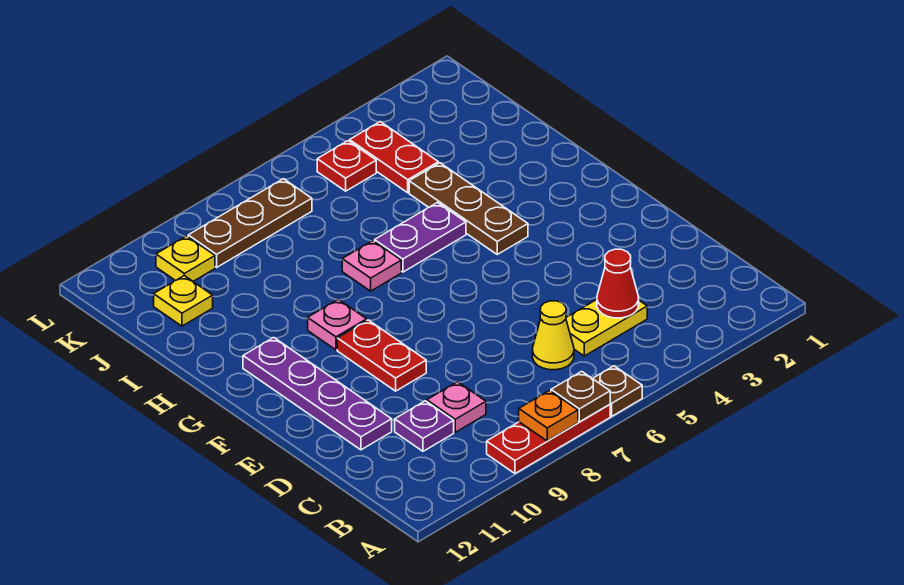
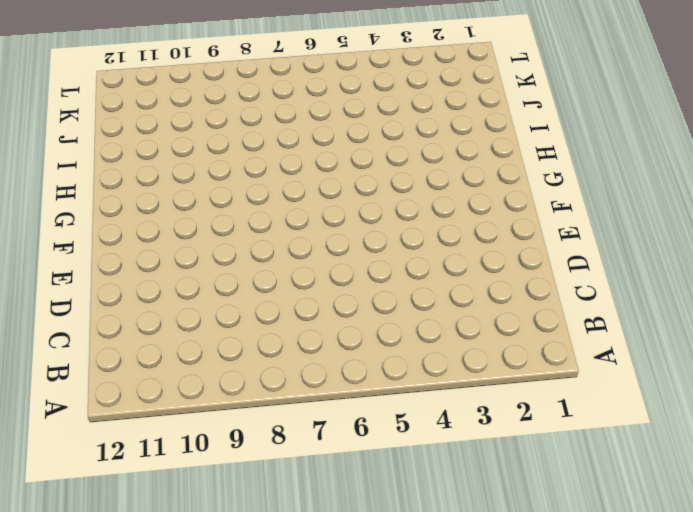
none -> brown plate A6 level 1
none -> red plate A7:A9 level 1
none -> yellow plate C4:C5 level 1

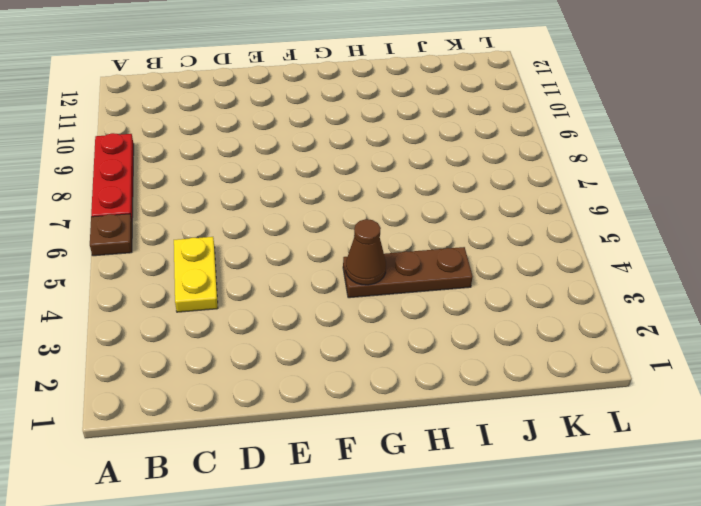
brown cone G4 level 2 -> none
none -> yellow cone C6 level 1
none -> pink plate C9 level 1
none -> purple plate C10 level 1

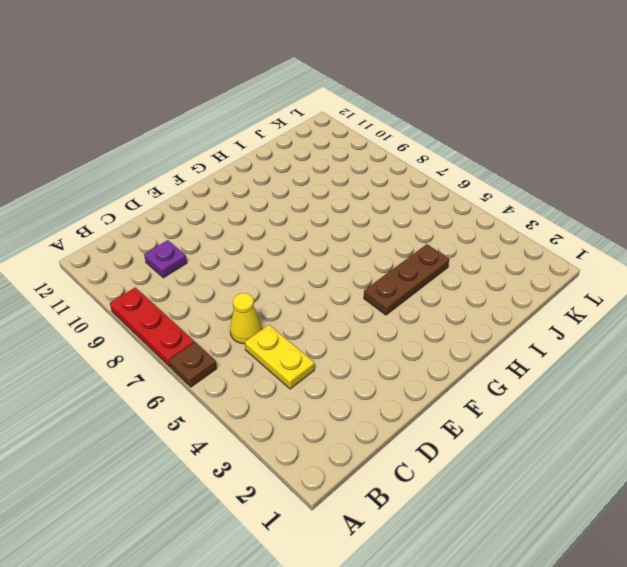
none -> pink plate C9 level 1
none -> purple plate D11:G11 level 1
none -> red plate E9:F9 level 1

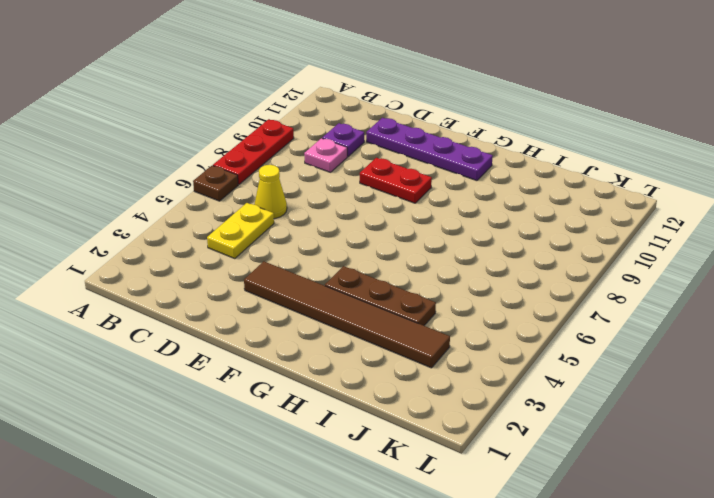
brown tile E3:J3 level 1 -> none
none -> pink plate G9 level 1
none -> purple plate H5:H6 level 1
none -> pink plate H7 level 1

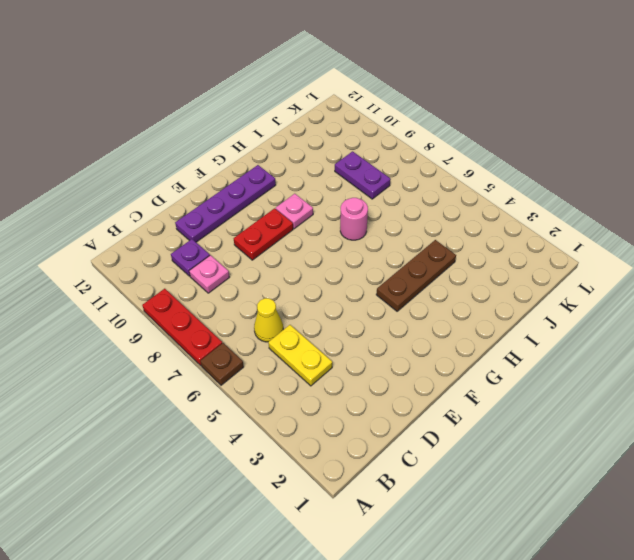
pink round brick H7 level 1 -> pink plate H7 level 1
purple plate J8:J9 level 1 -> purple plate H5:H6 level 1
none -> red plate J4:K4 level 1
none -> yellow plate J11 level 1
none -> red plate K5 level 1

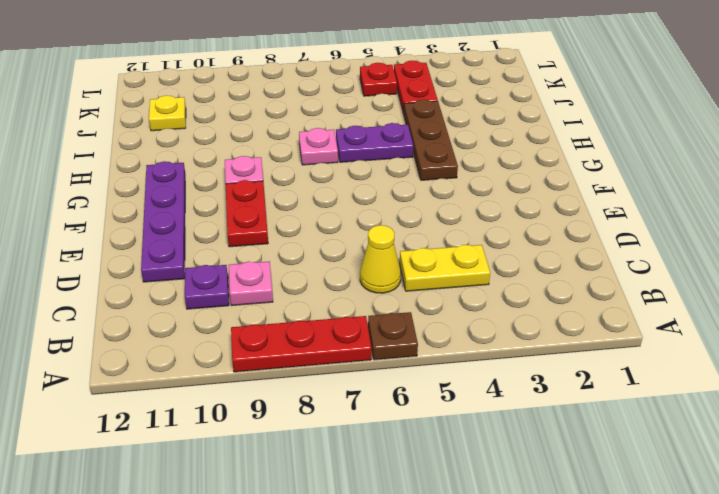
none -> brown plate K7:K9 level 1
none -> yellow plate K10 level 1
none -> brown plate A7 level 2

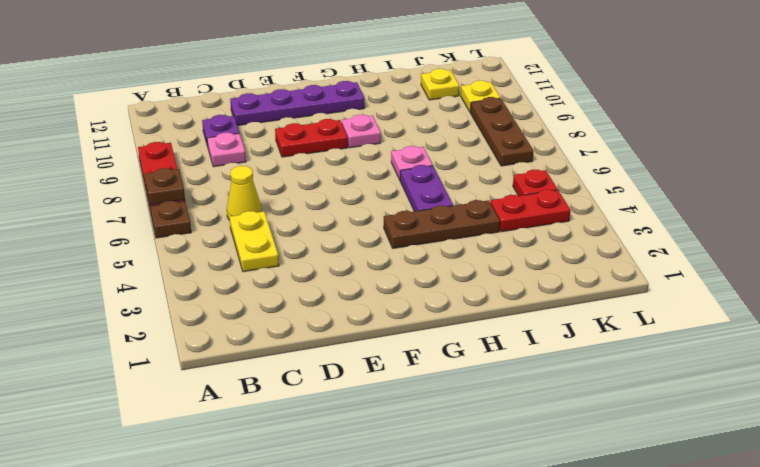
none -> orange plate A8 level 2
none -> red cone C4 level 2

